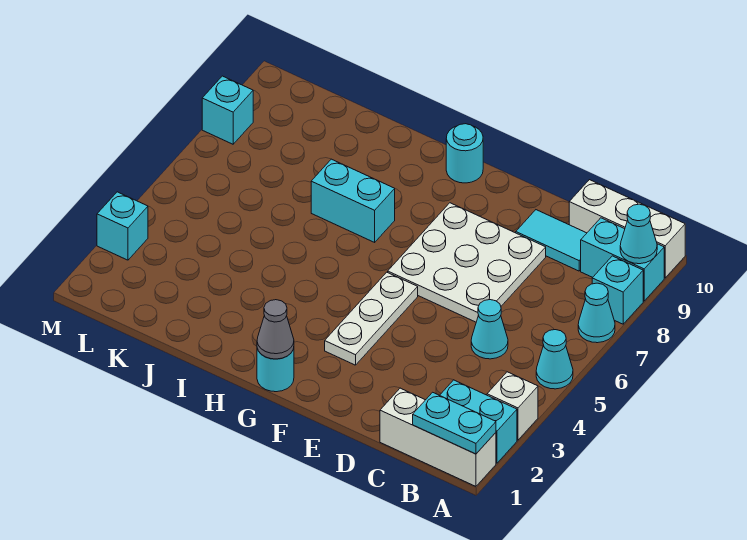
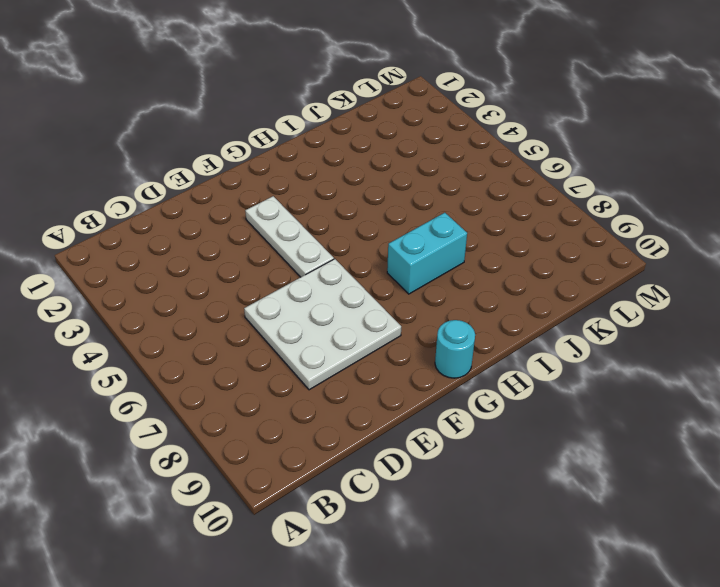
none -> white brick A1:C1 level 1
none -> cyan brick A2:B2 level 1
none -> white brick A3 level 1

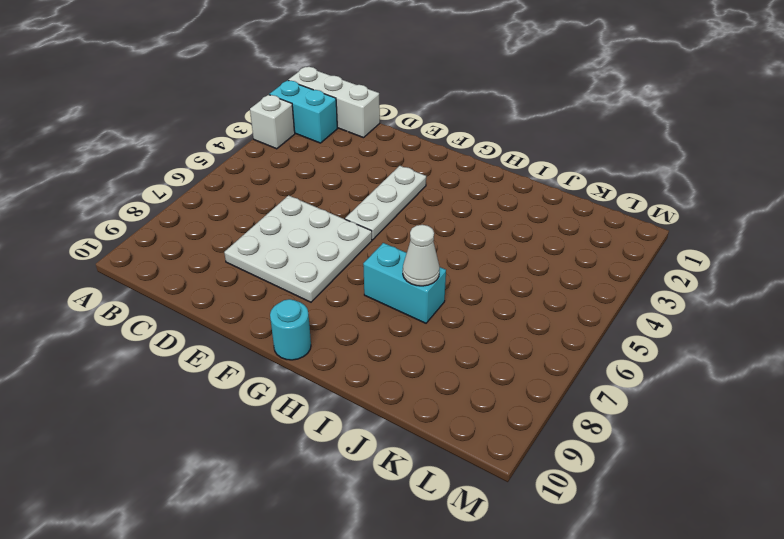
white cone I7 level 2 -> none
none -> cyan cone A5 level 1
none -> cyan cone A7 level 1
none -> cyan brick A8 level 1

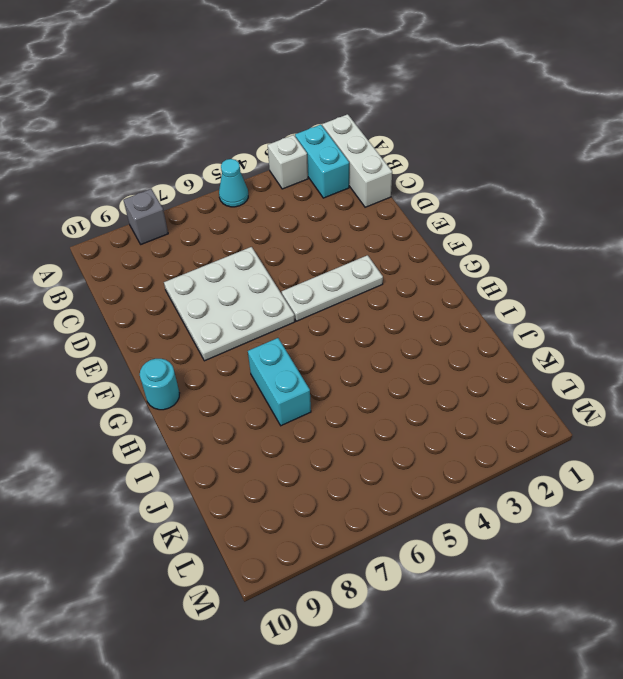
grey brick A8 level 1 -> cyan brick A8 level 1
none -> cyan cone A7 level 1
none -> cyan brick A9:B9 level 1
none -> white brick A10:C10 level 1

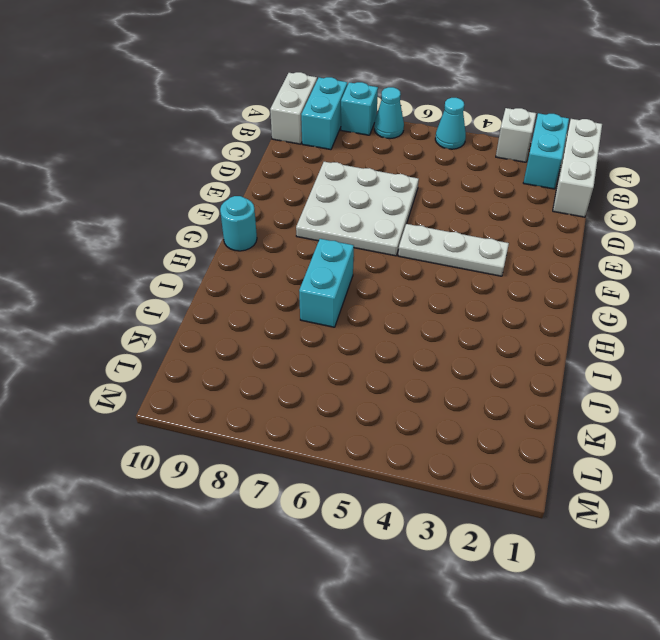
white brick A10:B10 level 1 -> white brick A10:C10 level 1
none -> cyan cone C5 level 1
none -> cyan tile C9:D9 level 1
none -> cyan round brick G1 level 1

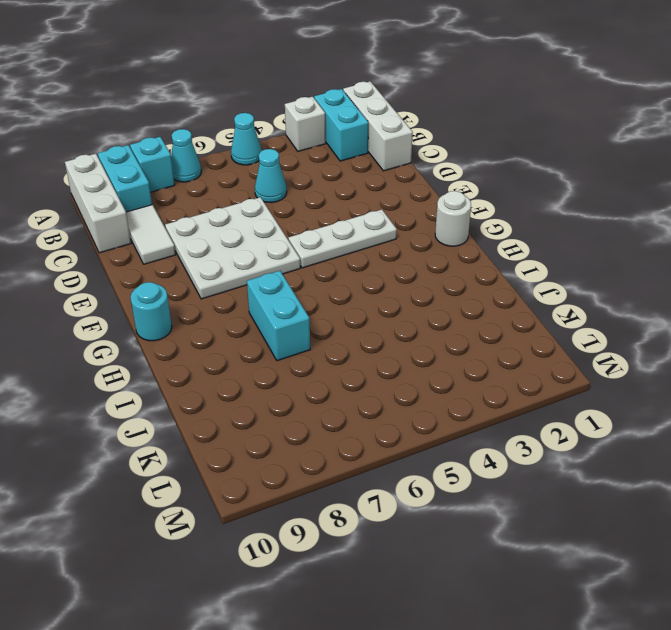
white tile C9:D9 level 1 -> cyan tile C9:D9 level 1
white round brick G1 level 1 -> cyan round brick G1 level 1
none -> cyan brick M3 level 1
none -> cyan brick M8 level 1
none -> cyan plate A1:B1 level 2

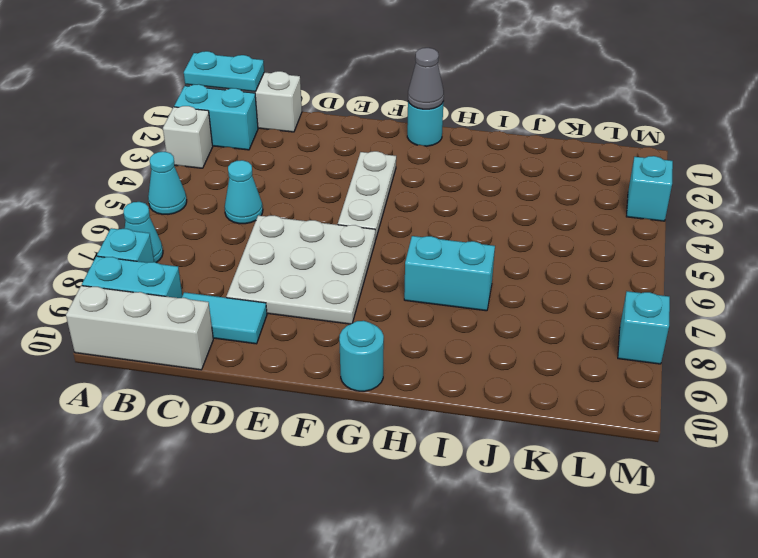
none -> cyan cone A9 level 2

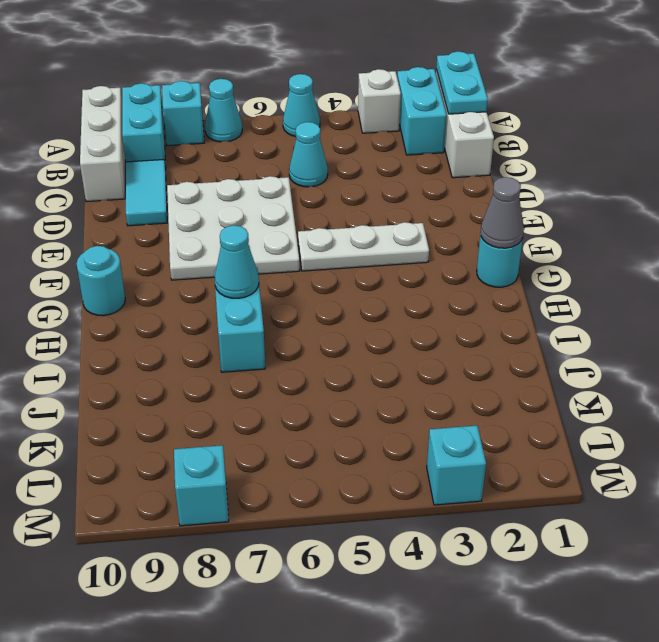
cyan cone H7 level 2 -> cyan cone A9 level 2

